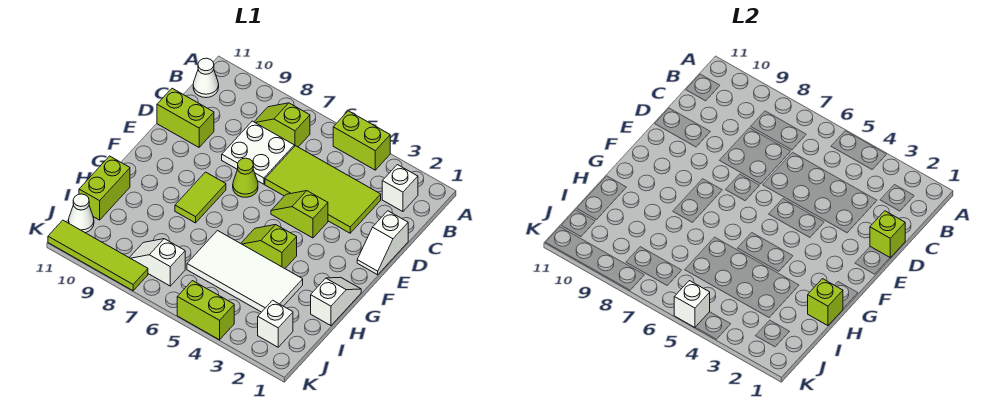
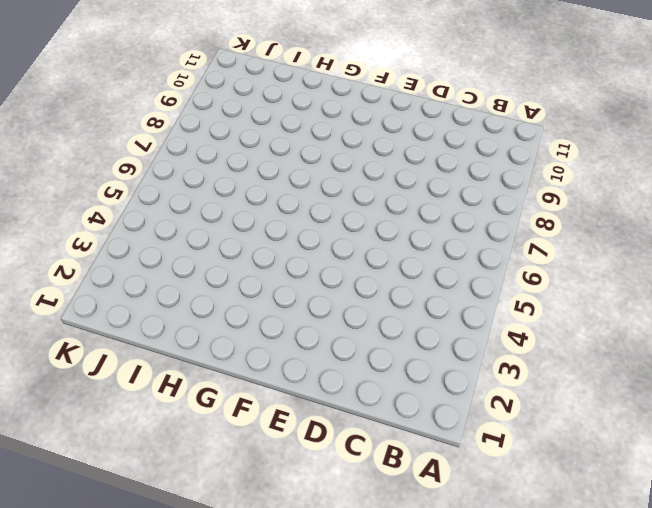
none -> lime brick A4:A5 level 1
none -> white brick B2 level 1
none -> lime slope B7:B8 level 1 top 7

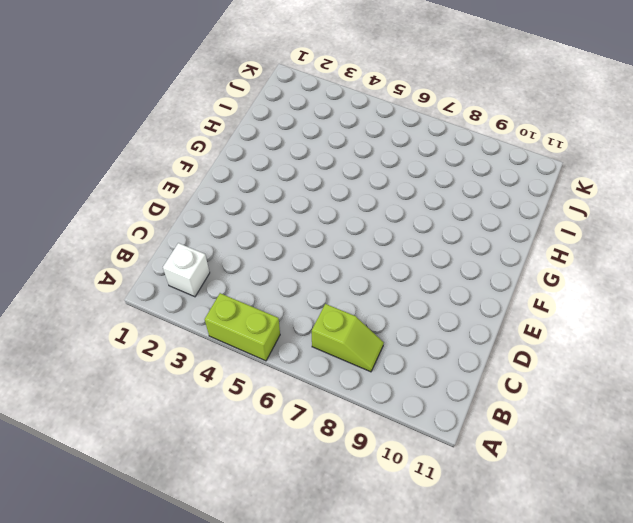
none -> white cone B11 level 1
none -> lime tile C3:D6 level 1
none -> white plate C7:D8 level 1

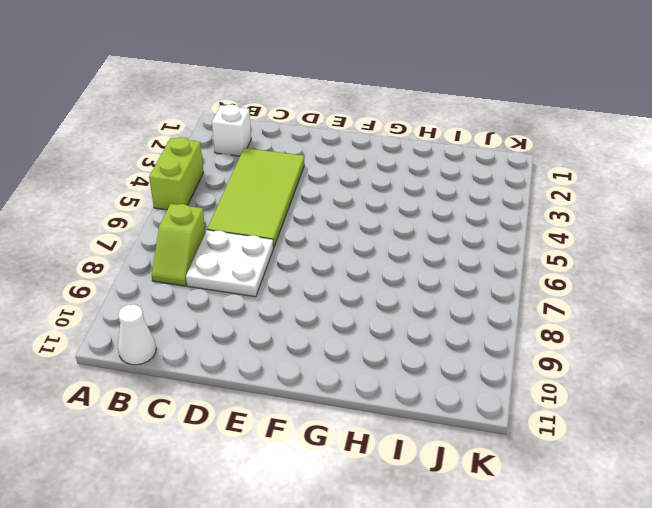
none -> white slope D1:E1 level 1 top D
none -> lime brick D10:D11 level 1
none -> lime slope E4:E5 level 1 top 4

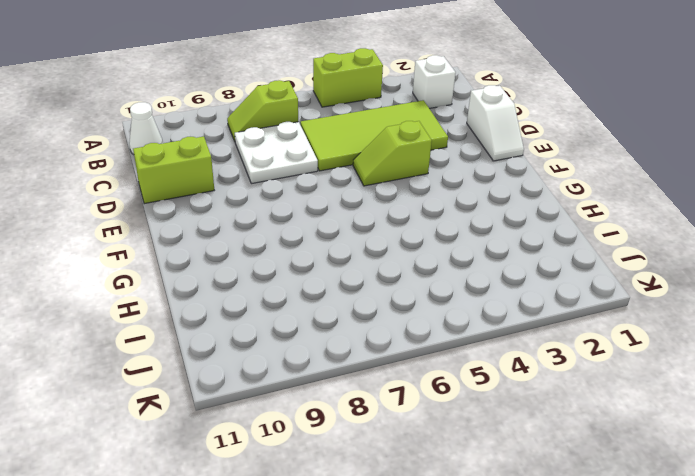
none -> lime cone E7 level 1
none -> lime tile F8:G8 level 1
none -> white slope G1:H1 level 1 top H

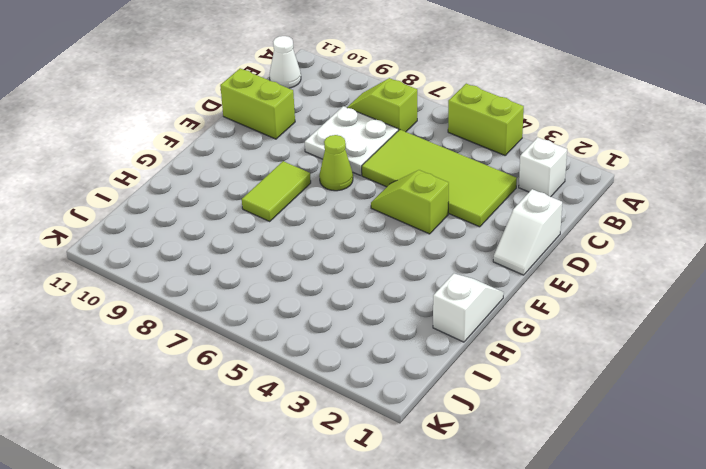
none -> lime slope G4:G5 level 1 top 4
none -> white tile H3:I6 level 1
none -> lime brick H11:I11 level 1

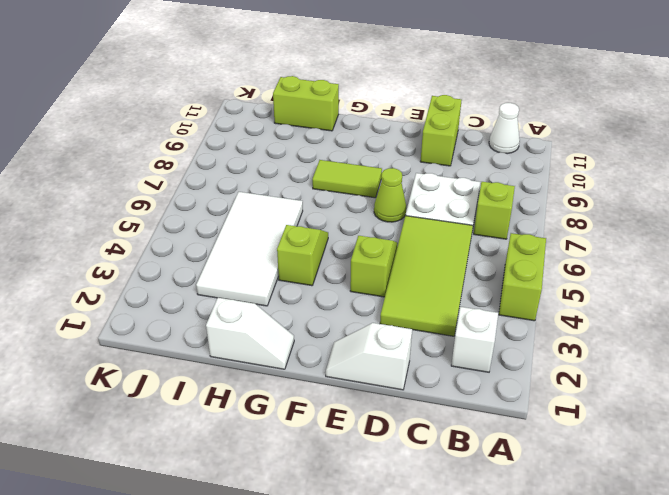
none -> white brick J2 level 1
none -> white slope J7:J8 level 1 top 7
none -> white cone J11 level 1

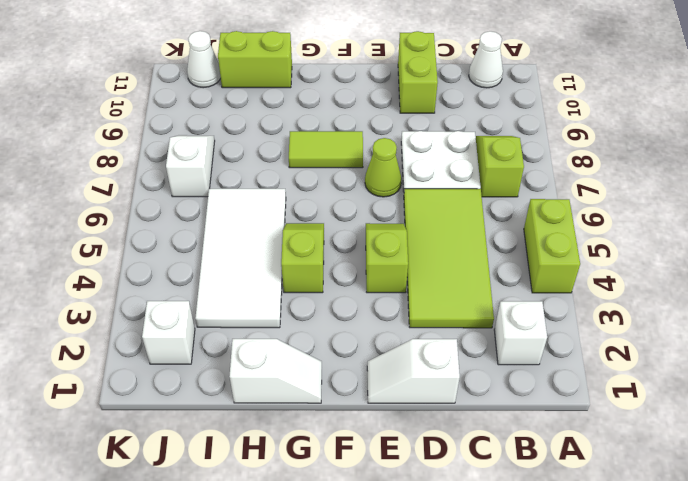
none -> lime brick K4:K5 level 1
none -> lime tile K8:K11 level 1
none -> lime brick D1 level 2

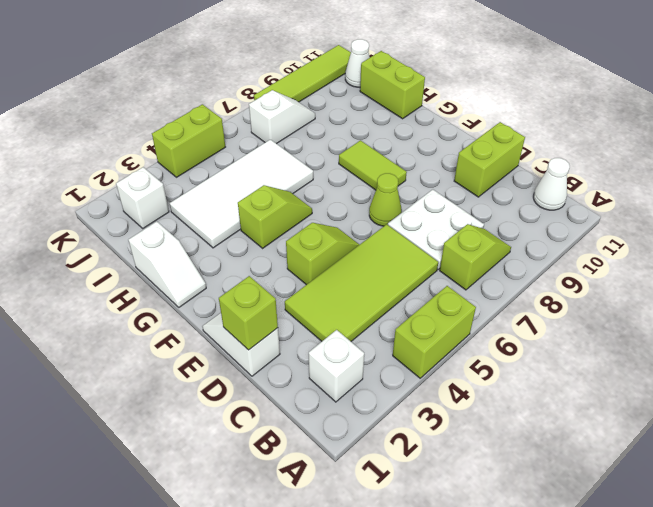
none -> lime brick H1 level 2
none -> white brick K5 level 2

